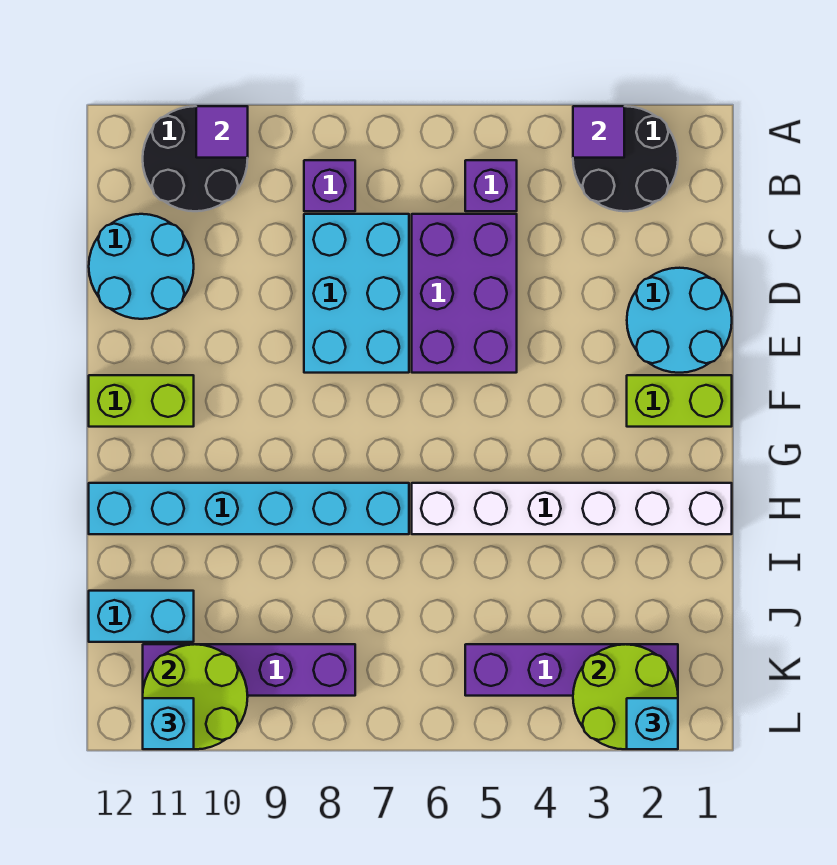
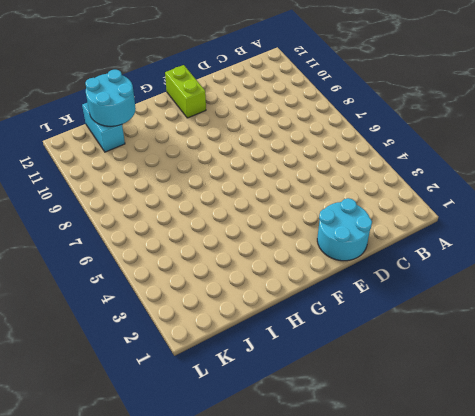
cyan round brick I11:J12 level 2 -> cyan round brick C11:D12 level 1
none -> black round brick A2:B3 level 1
none -> black round brick A10:B11 level 1
none -> purple brick B5 level 1

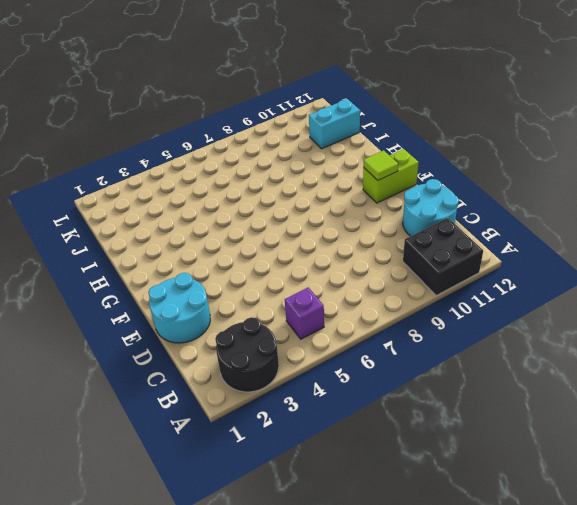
black brick A10:B11 level 1 -> black round brick A10:B11 level 1
lime tile F11 level 2 -> none
none -> purple brick B8 level 1
none -> purple brick C5:E6 level 1
none -> cyan brick C7:E8 level 1

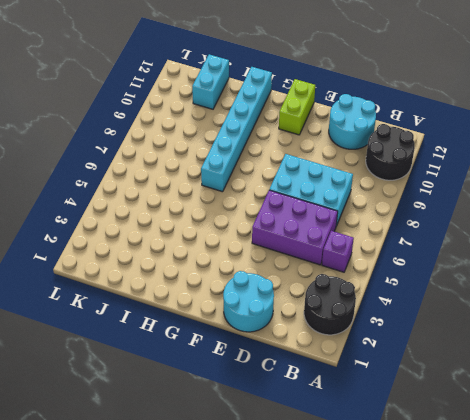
none -> purple brick B8 level 1
none -> lime brick F1:F2 level 1
none -> white brick H1:H6 level 1

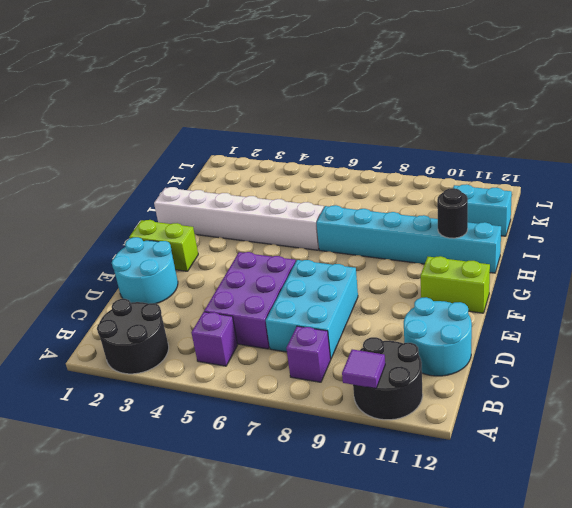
black round brick H11 level 2 -> none
none -> purple brick K2:K5 level 1
none -> purple brick K8:K11 level 1
none -> purple tile A3 level 2

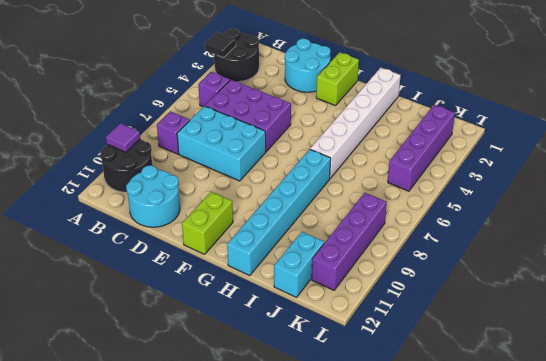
black tile A3 level 2 -> purple tile A3 level 2
none -> lime round brick K2:L3 level 2
none -> lime round brick K10:L11 level 2
none -> cyan brick L2 level 3

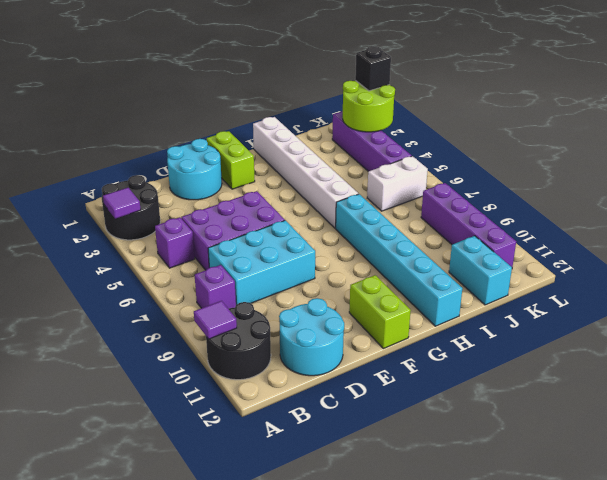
white brick J6:K6 level 1 -> none
black brick L2 level 3 -> cyan brick L2 level 3
none -> lime round brick K10:L11 level 2
none -> cyan brick L11 level 3

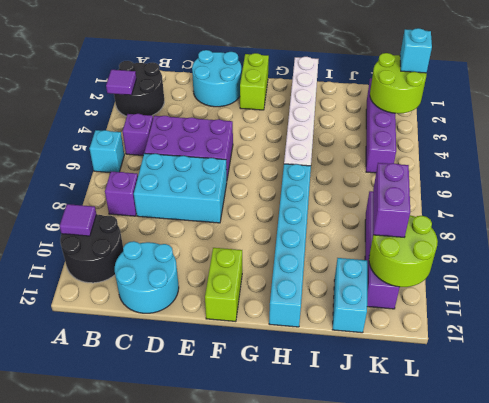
cyan brick A6 level 1 -> cyan brick L11 level 3
purple brick K9:K10 level 3 -> none

